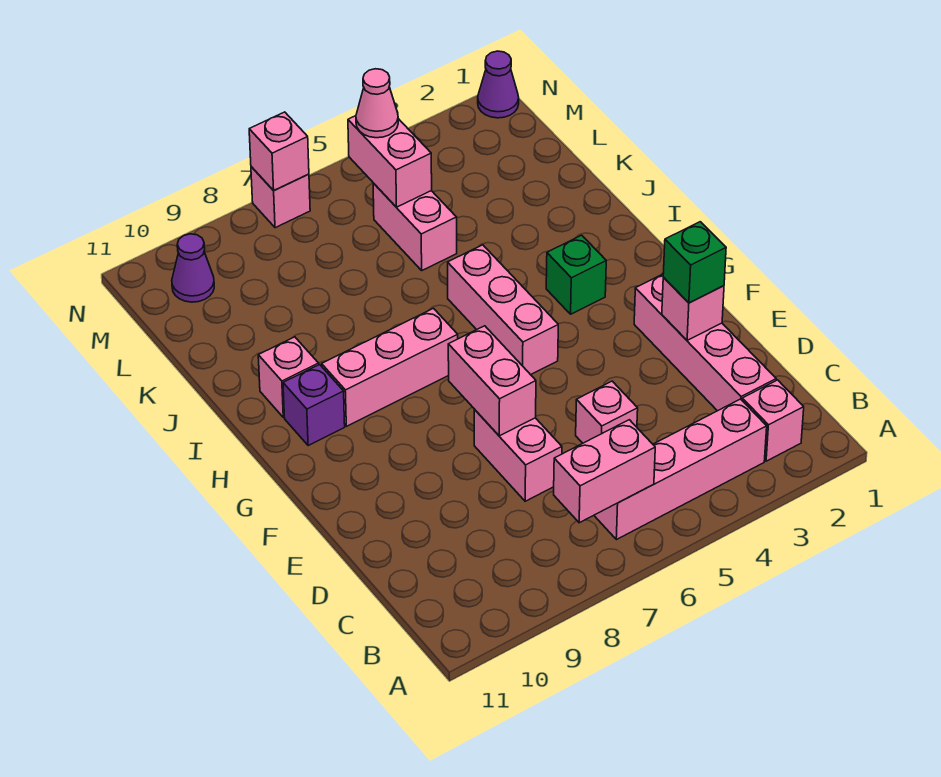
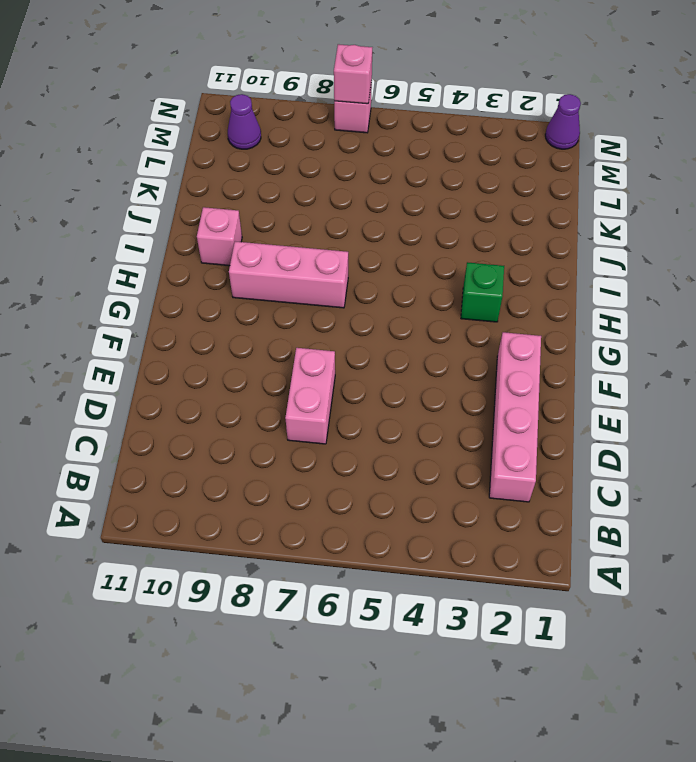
none -> pink brick B2 level 1
none -> pink brick B3:B6 level 1
none -> pink brick D5 level 1

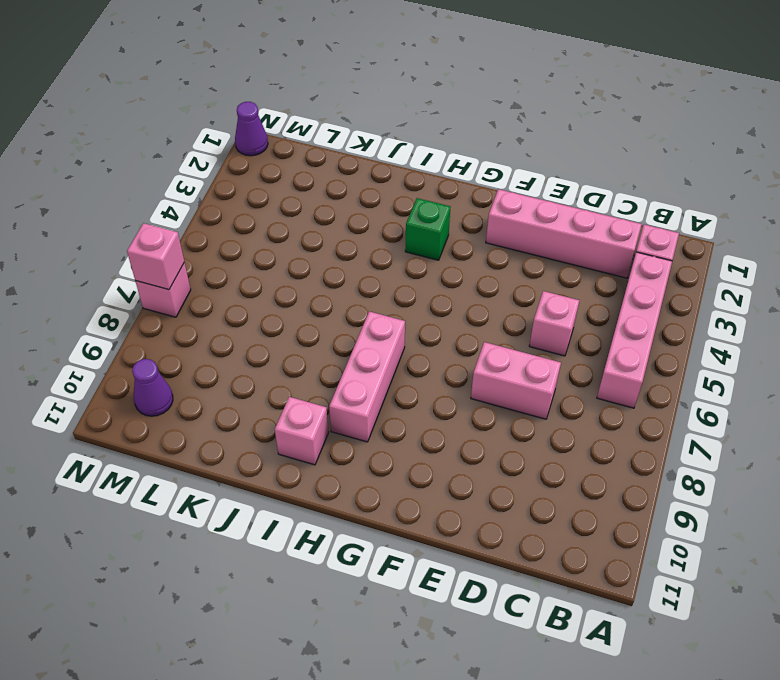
none -> pink brick G5:I5 level 1
none -> purple brick H10 level 1
none -> pink brick K5:L5 level 1

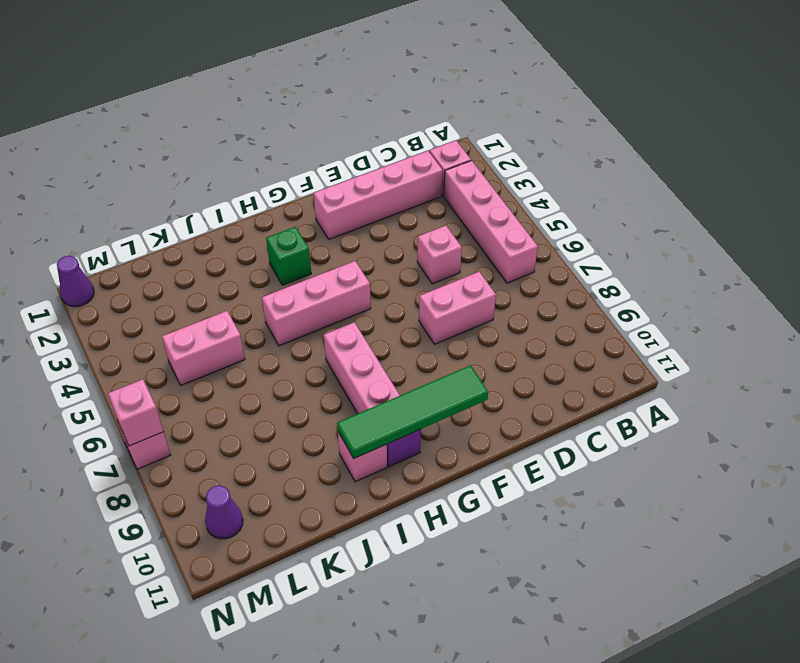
green tile F10:I10 level 2 -> none
none -> pink brick B6:B7 level 2
none -> pink brick E2 level 2
none -> pink brick E7:F7 level 2

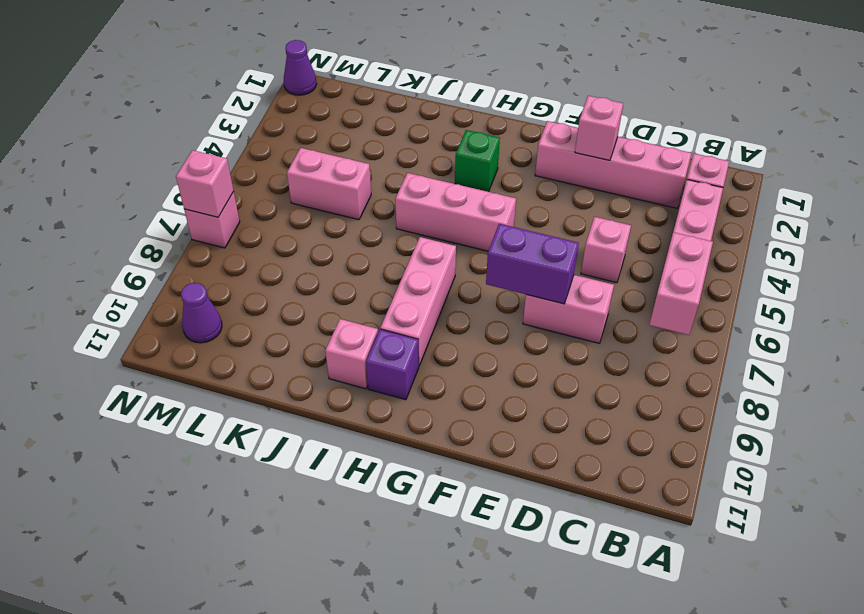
purple brick E7:F7 level 2 -> pink brick E7:F7 level 2
none -> pink brick L5:M5 level 2
none -> green brick E2 level 3
none -> pink cone M5 level 3

